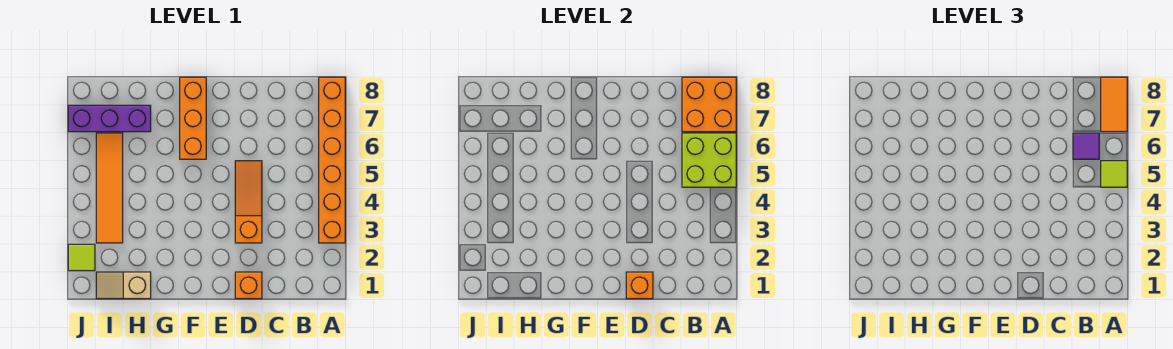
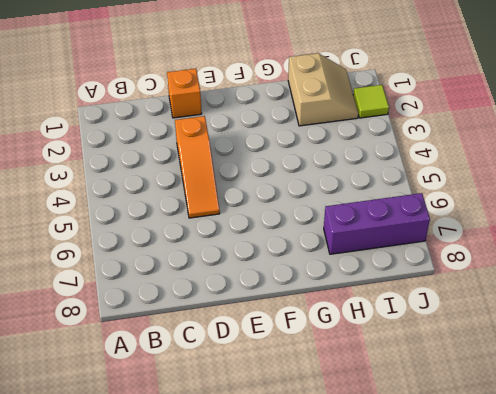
tan slope H1:I2 level 1 top H -> tan slope H1:I1 level 1 top H
none -> orange brick A3:A8 level 1
none -> orange brick F6:F8 level 1
none -> orange tile I3:I6 level 1

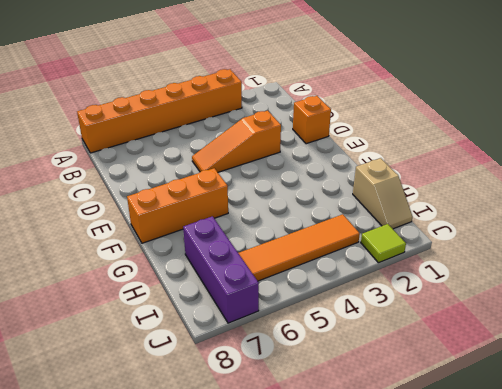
none -> lime brick A5:B6 level 2
none -> orange brick A7:B8 level 2
none -> orange brick D1 level 2

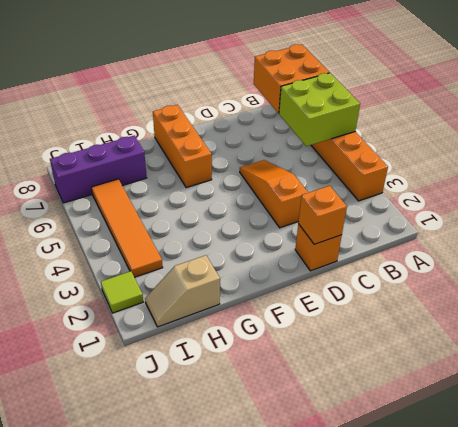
none -> lime tile A5 level 3
none -> orange tile A7:A8 level 3
none -> purple tile B6 level 3

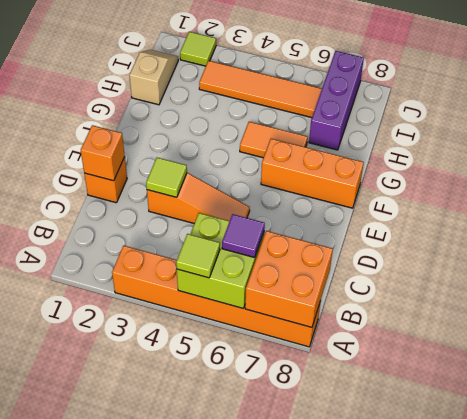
lime tile D3 level 2 -> none
orange tile G5:G6 level 1 -> orange tile A7:A8 level 3

